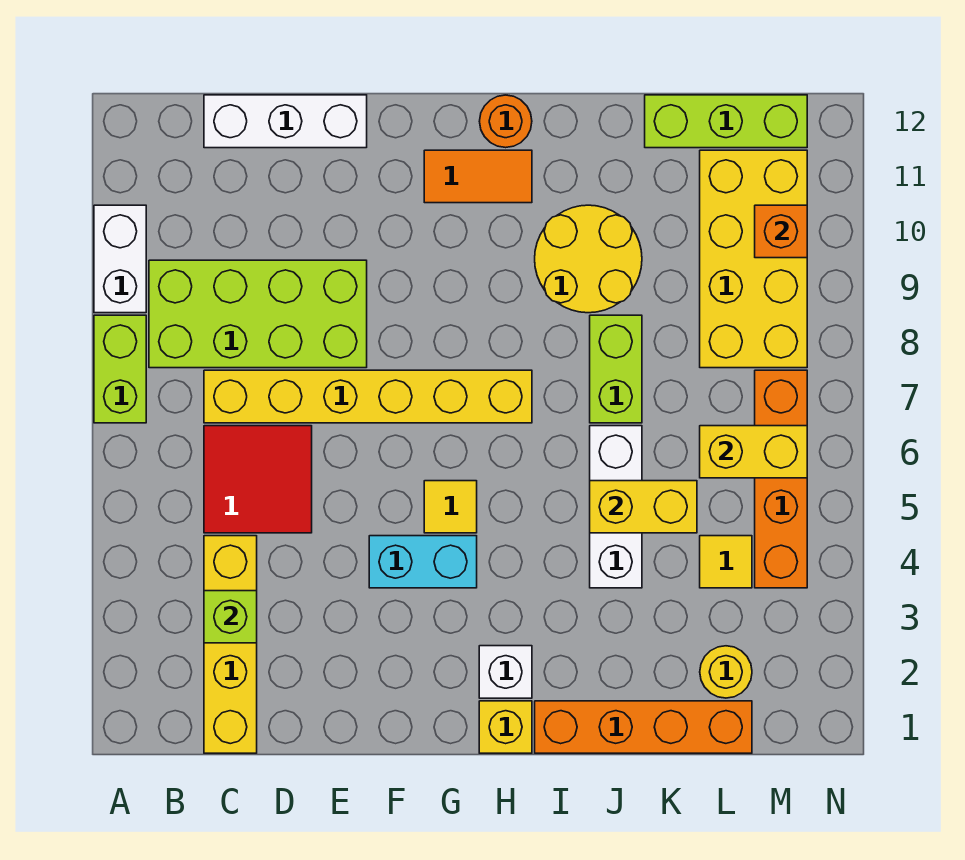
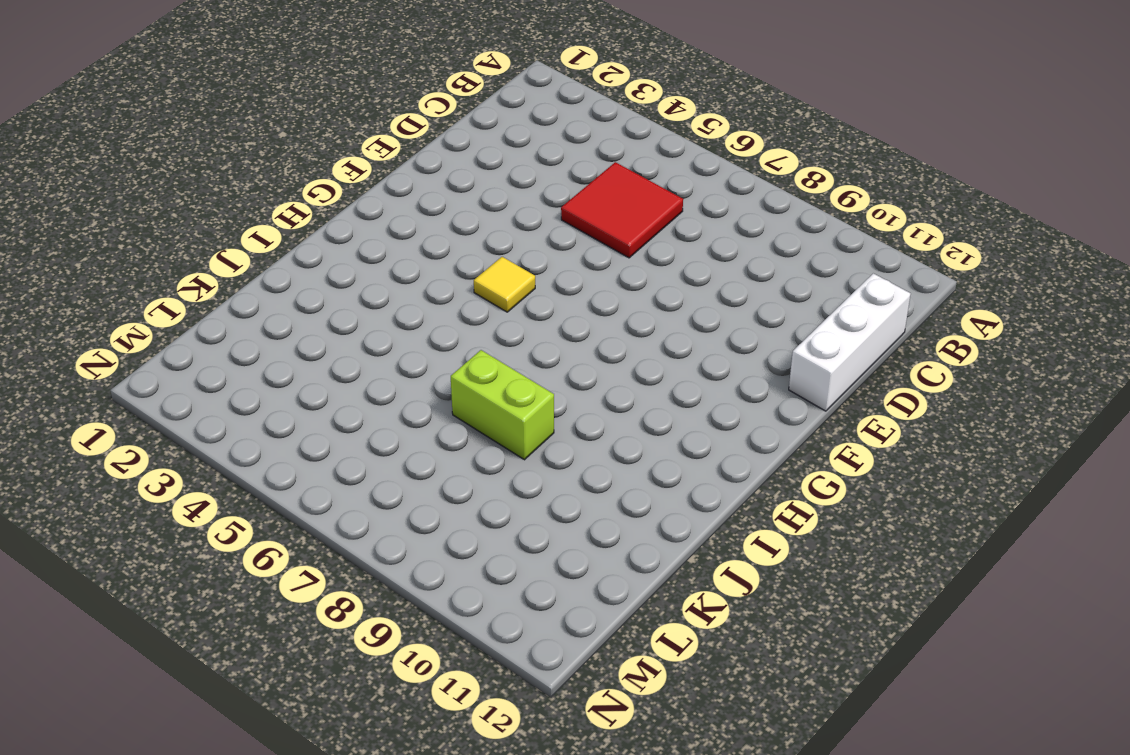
none -> lime brick A7:A8 level 1
none -> white brick A9:A10 level 1
none -> lime brick B8:E9 level 1

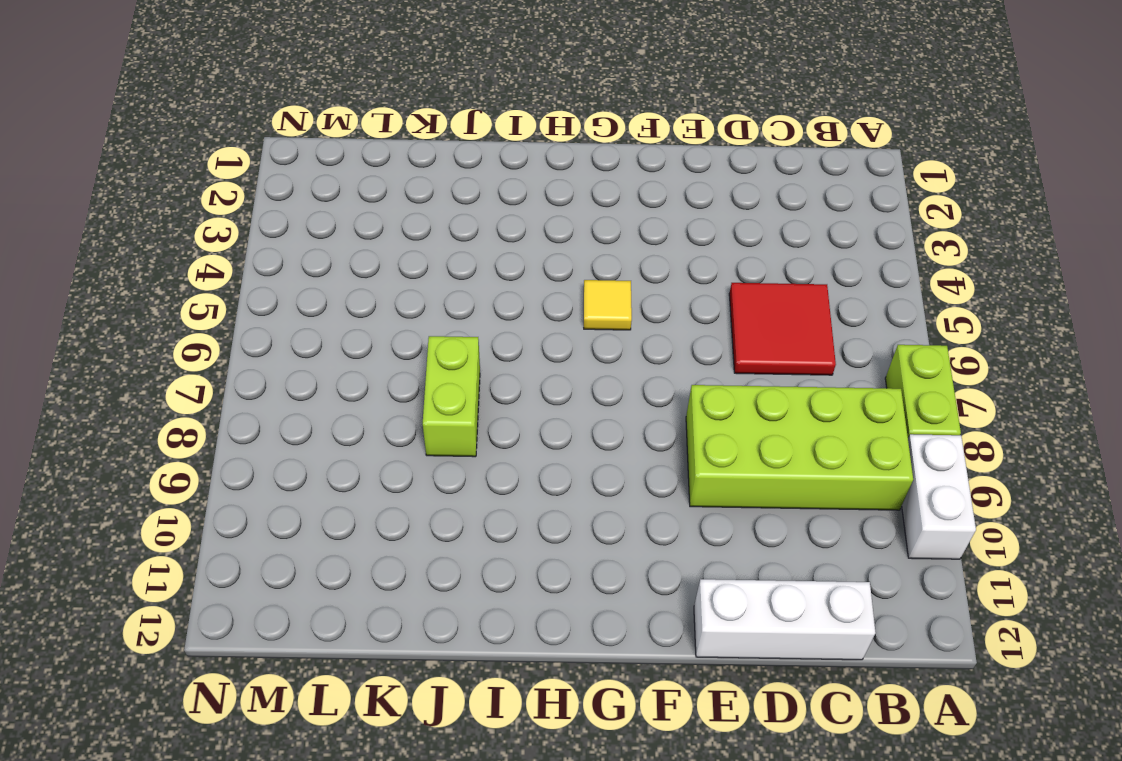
none -> yellow brick C1:C4 level 1
none -> yellow brick C7:H7 level 1
none -> cyan brick F4:G4 level 1

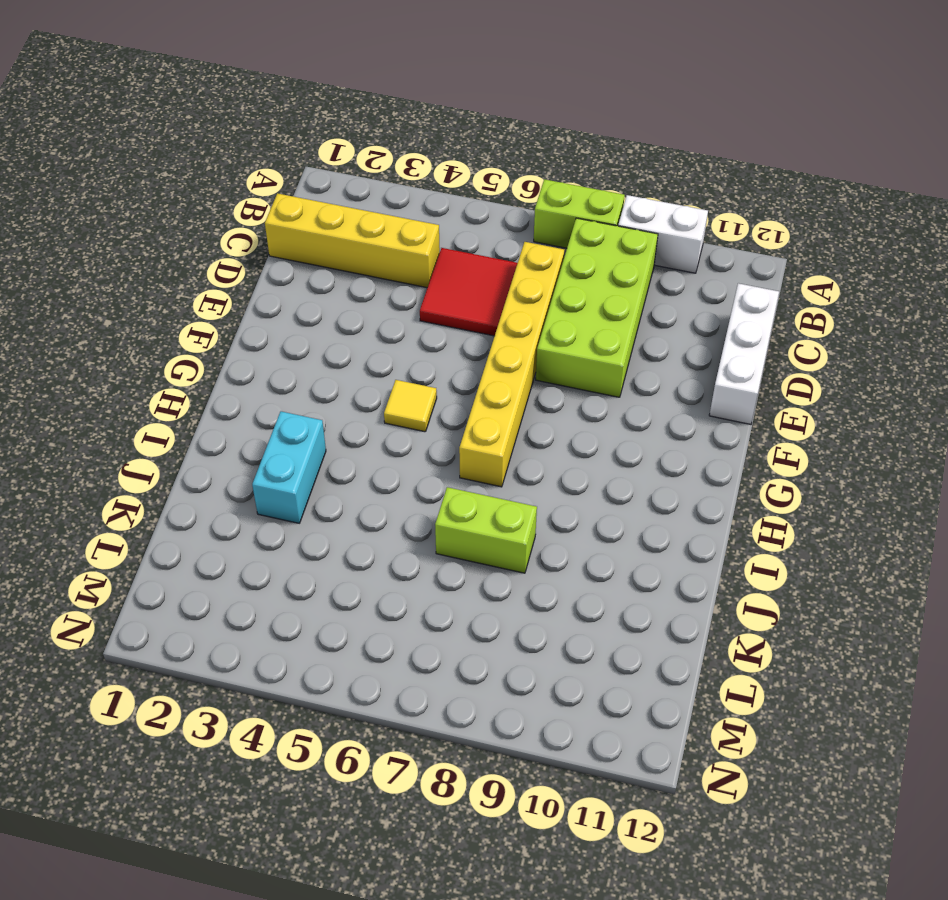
cyan brick I3:J3 level 1 -> cyan brick F4:G4 level 1
none -> orange tile G11:H11 level 1
none -> yellow brick H1 level 1
none -> white brick H2 level 1

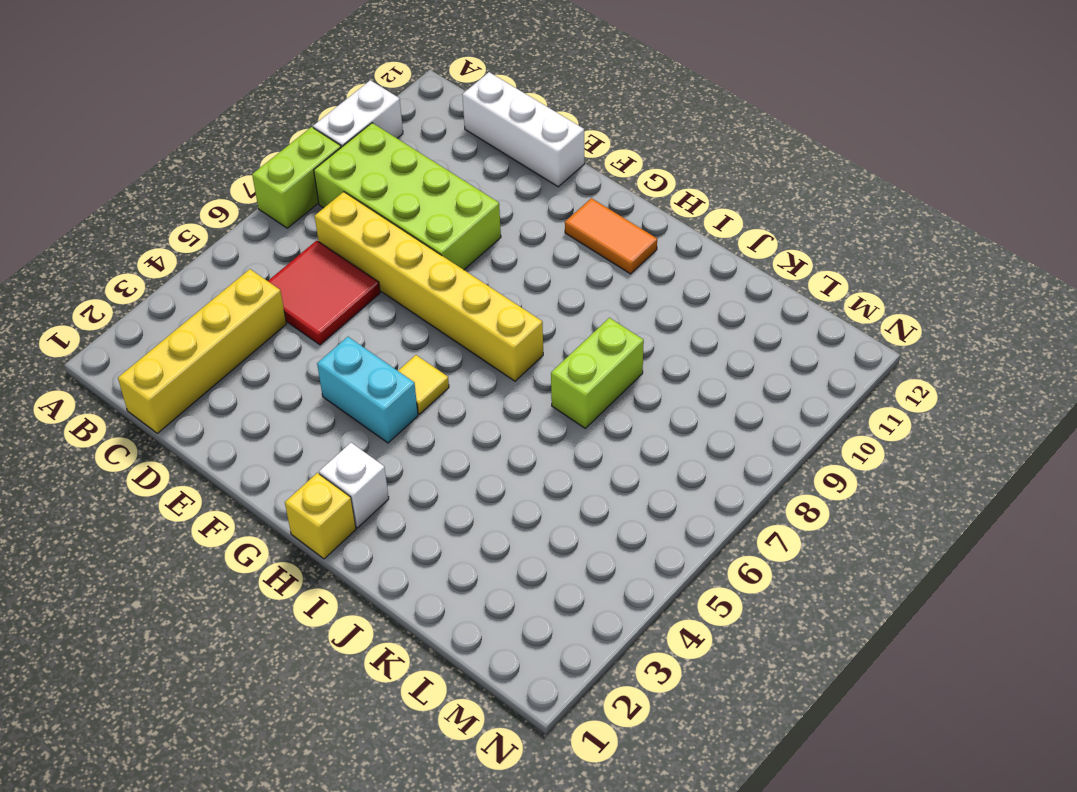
none -> orange round brick H12 level 1
none -> orange brick I1:L1 level 1
none -> yellow round brick I9:J10 level 1

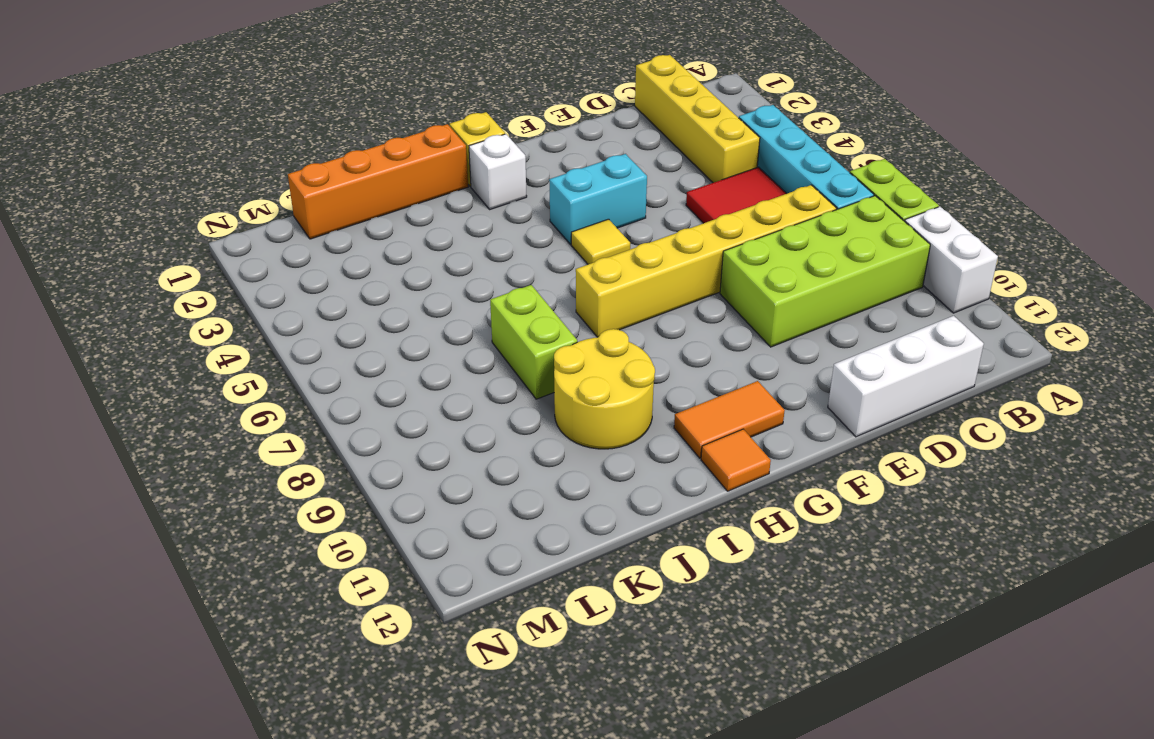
cyan brick B4:B7 level 1 -> none
orange tile H12 level 1 -> orange round brick H12 level 1
none -> white brick J4:J6 level 1
none -> lime brick K12:M12 level 1
none -> yellow round brick L2 level 1

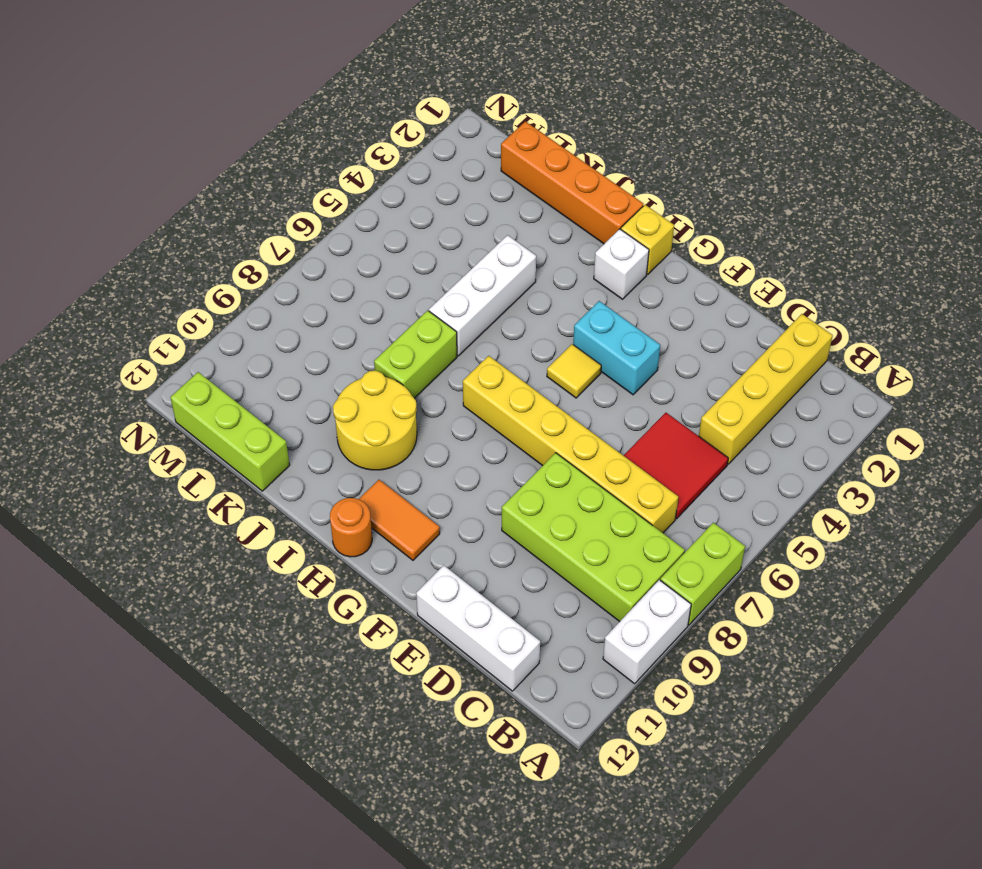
none -> yellow round brick L2 level 1
none -> yellow tile L4 level 1
none -> yellow brick L8:M11 level 1

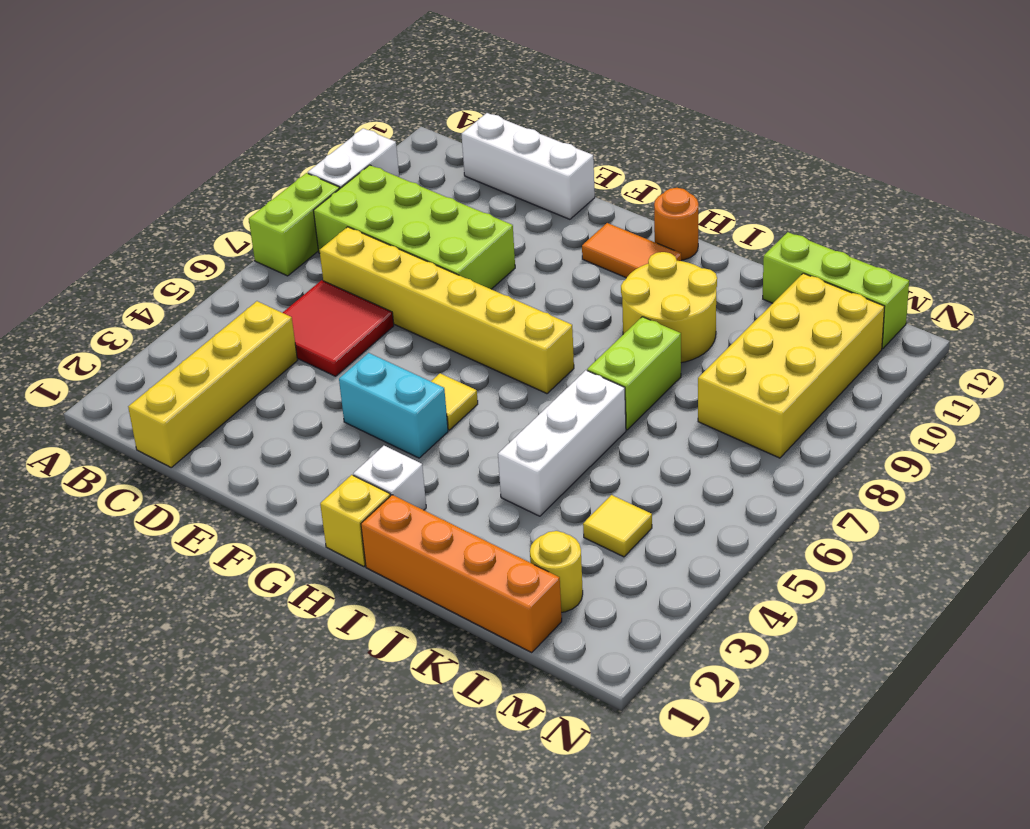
none -> orange brick M4:M7 level 1
none -> lime brick C3 level 2
none -> yellow brick J5:K5 level 2

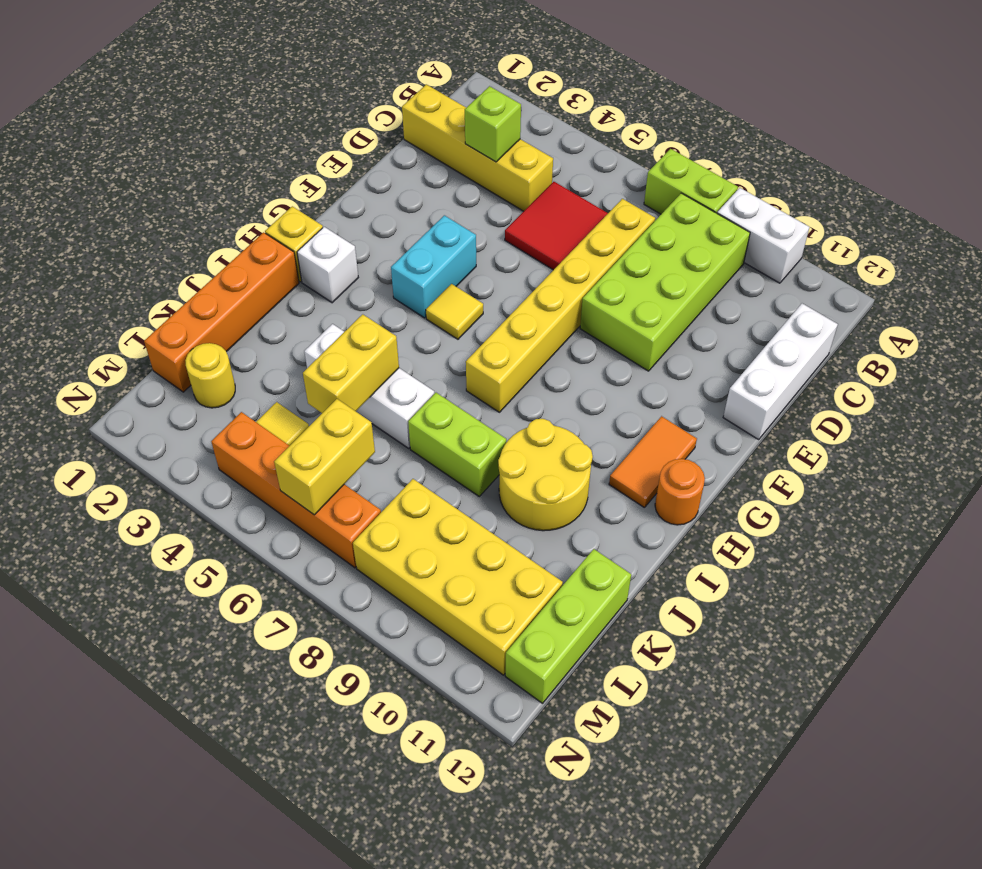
none -> orange brick M10 level 2

